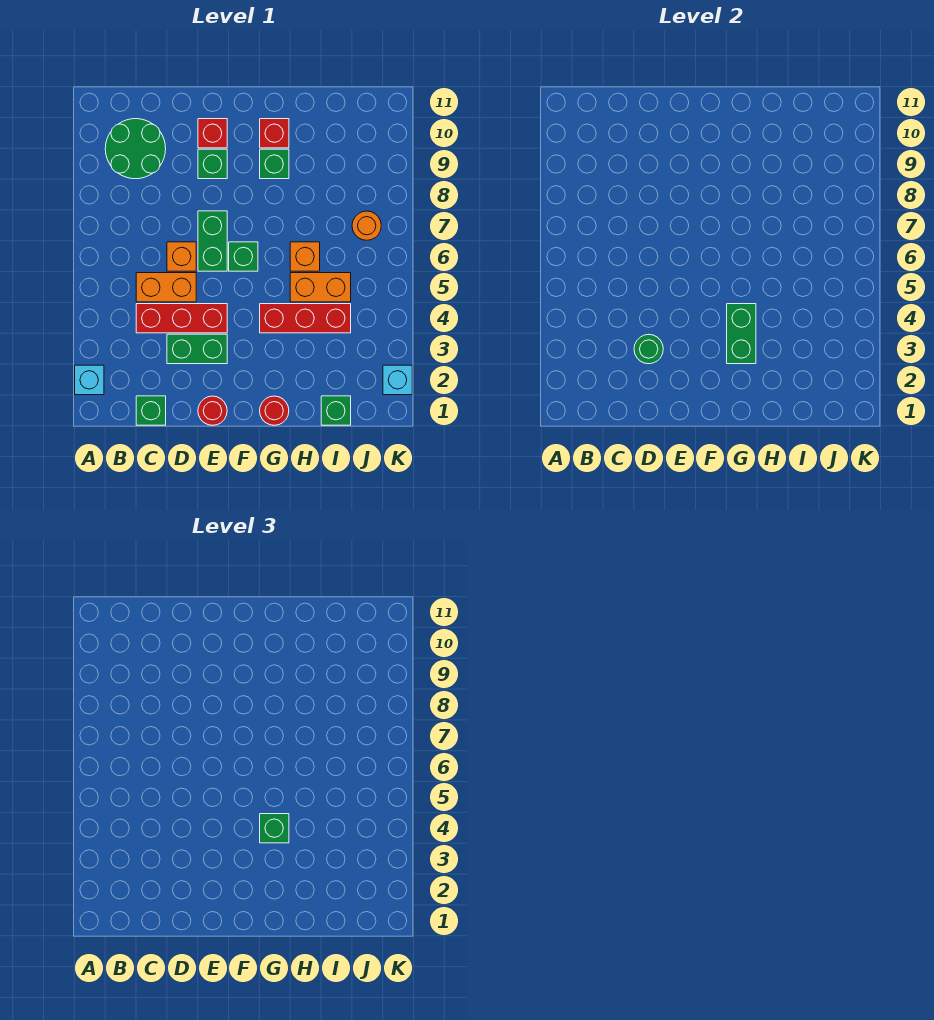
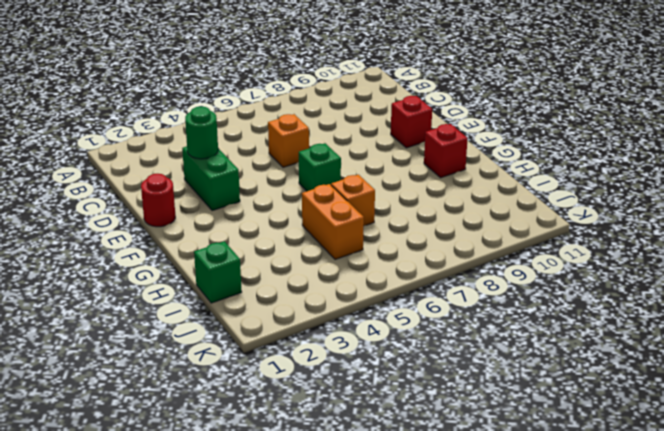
none -> cyan brick A2 level 1
none -> green round brick B9:C10 level 1
none -> green brick C1 level 1

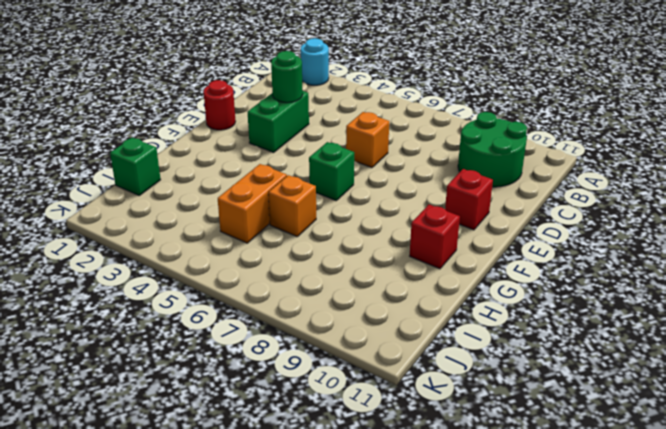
cyan round brick A2 level 1 -> cyan brick A2 level 1
none -> green brick C1 level 1
none -> red brick C4:E4 level 1
none -> orange brick C5:D5 level 1

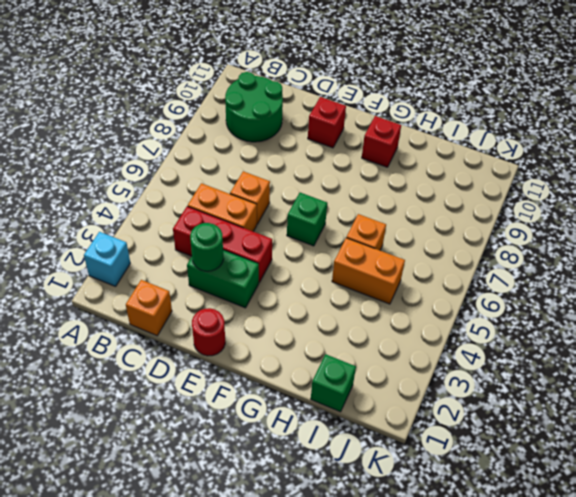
orange brick C1 level 1 -> green brick C1 level 1
none -> green brick E6:E7 level 1
none -> green brick E9 level 1
none -> red round brick G1 level 1

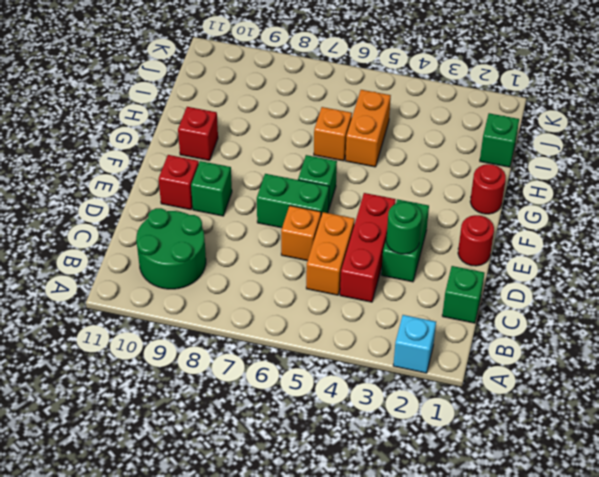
none -> red brick G4:I4 level 1
none -> green brick G9 level 1
none -> orange round brick J7 level 1

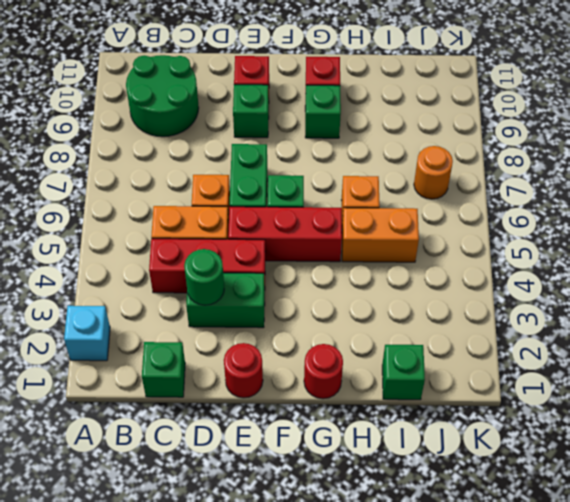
red brick E5:G5 level 1 -> red brick G4:I4 level 1
none -> cyan brick K2 level 1
none -> green brick G3:G4 level 2
none -> green brick G4 level 3

